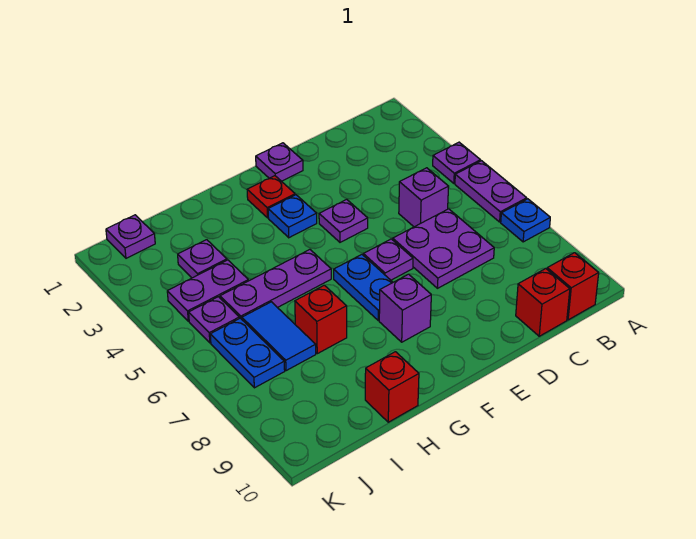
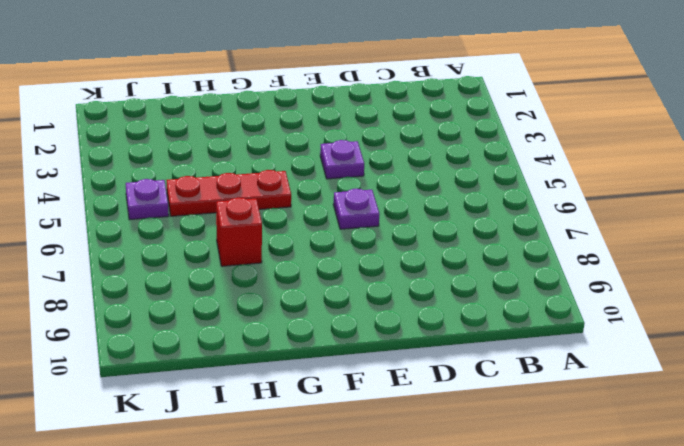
red plate G5:I5 level 1 -> purple plate G5:I5 level 1
none -> purple plate A4 level 1
none -> purple plate A5:A6 level 1
none -> blue plate A7 level 1

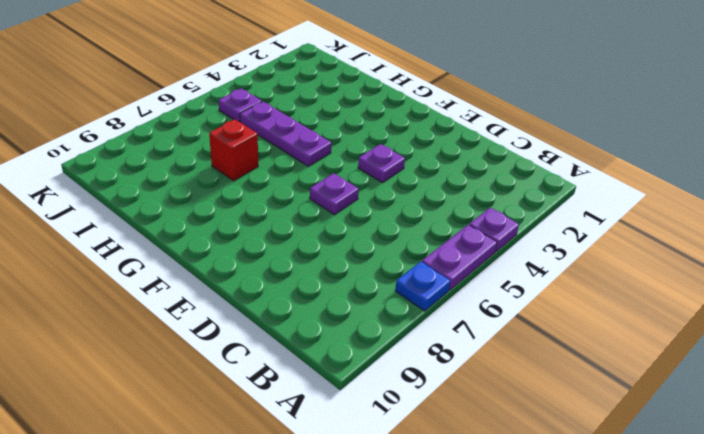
none -> red brick B10 level 1
none -> purple brick C5 level 1
none -> purple plate C6:D7 level 1

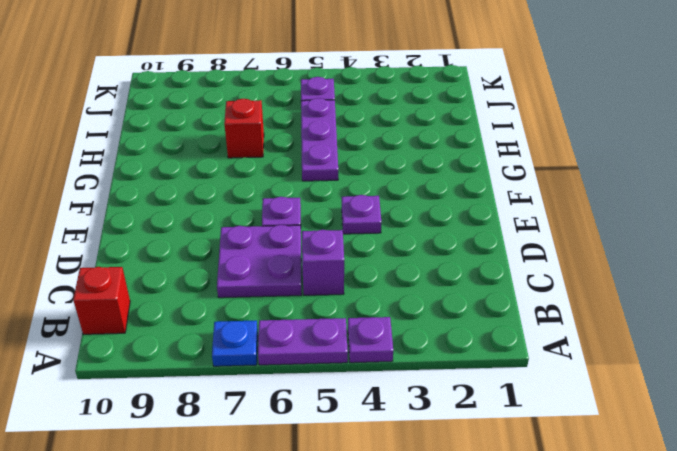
none -> red brick C10 level 1
none -> purple plate E1 level 1
none -> red plate F2 level 1

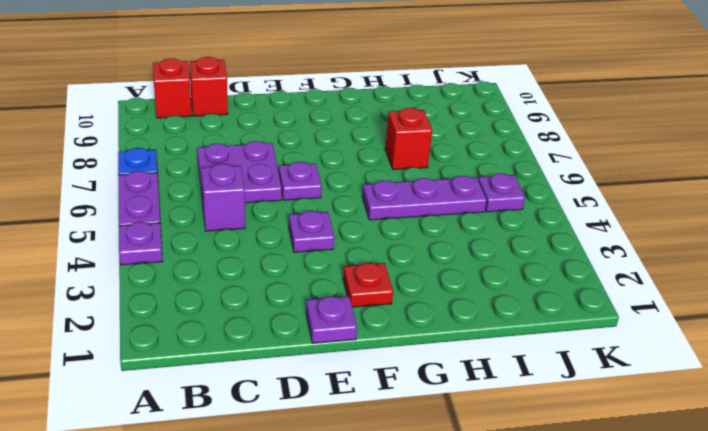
none -> blue plate F3 level 1
none -> blue plate F6:F7 level 1
none -> purple brick F8 level 1

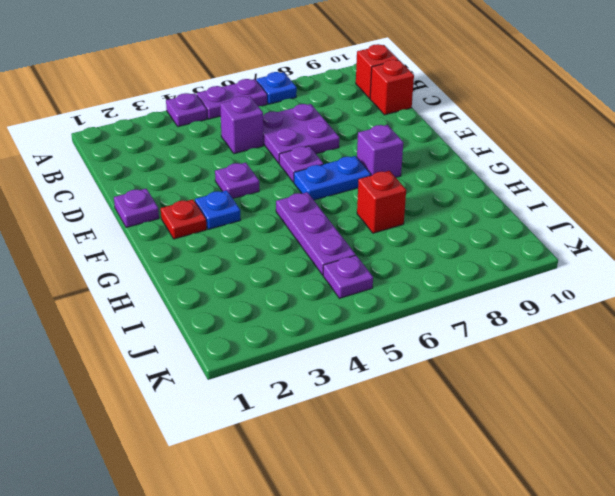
none -> red brick H10 level 1
none -> purple plate I3 level 1
none -> purple plate I4:J4 level 1

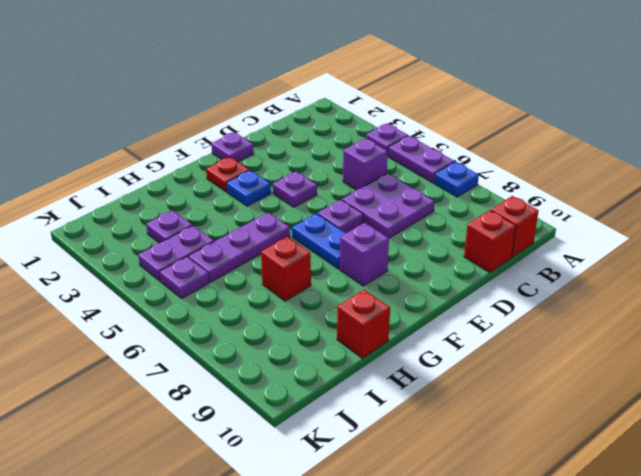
none -> blue tile I6:I7 level 1
none -> purple plate J1 level 1
none -> blue plate J6:J7 level 1

